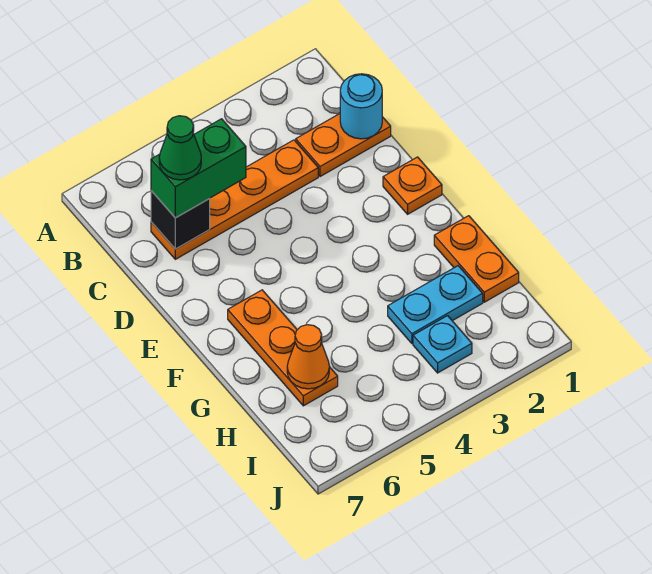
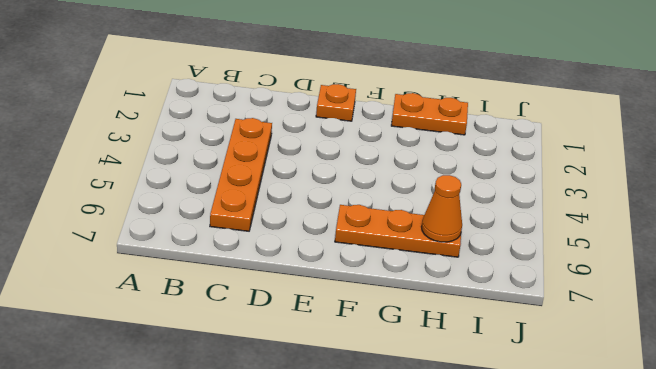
none -> orange plate C1:C2 level 1
none -> cyan plate H2:H3 level 1
none -> cyan plate I3 level 1

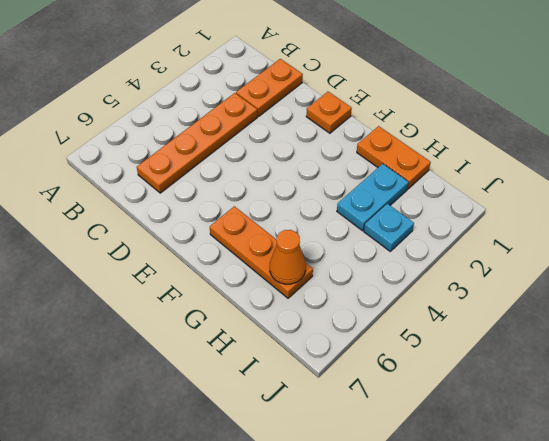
none -> cyan round brick C1 level 2
none -> black brick C6 level 2
none -> green brick C5:C6 level 3

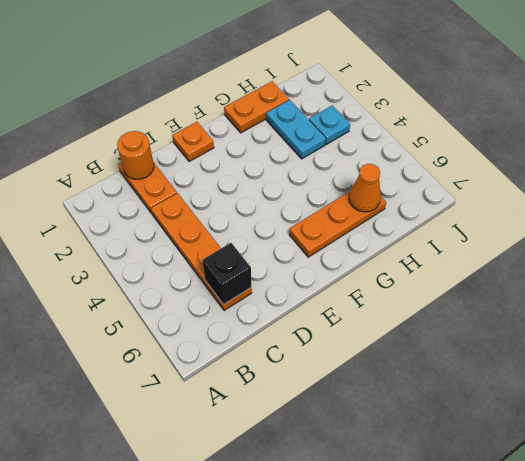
orange round brick C1 level 2 -> cyan round brick C1 level 2
none -> green brick C5:C6 level 3
none -> green cone C6 level 4

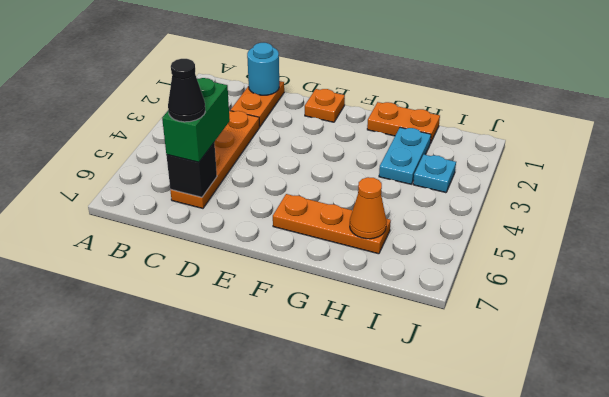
black cone C6 level 4 -> green cone C6 level 4

